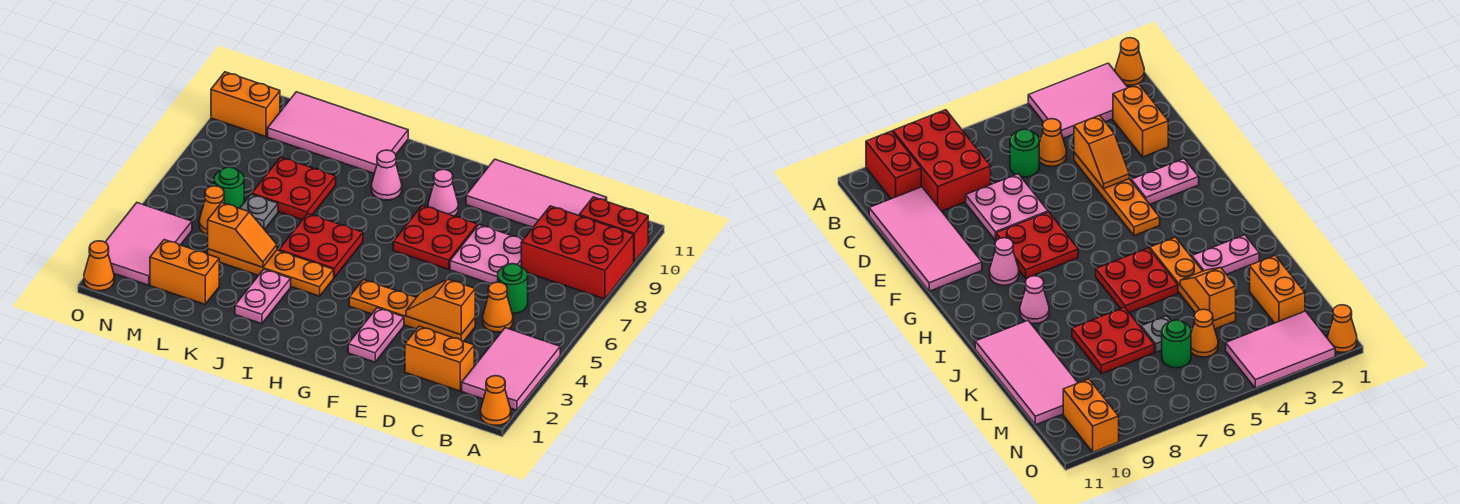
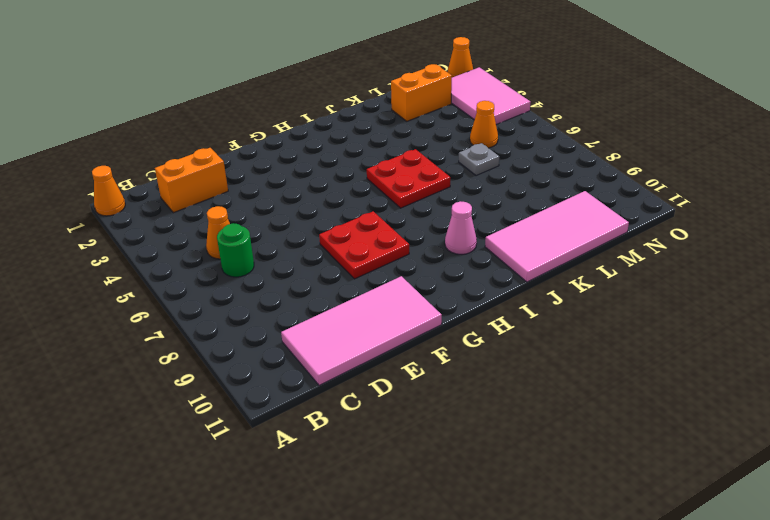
none -> pink tile A2:B4 level 1
none -> red brick A8:C9 level 1
none -> red brick A10:B10 level 1

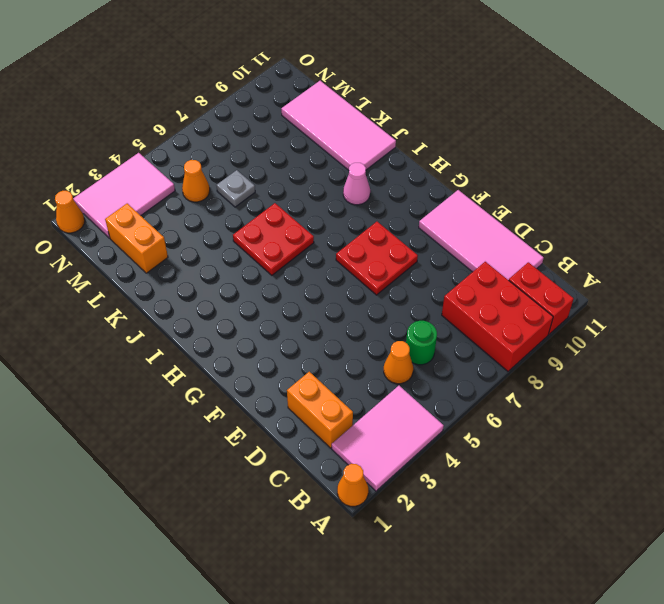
none -> orange plate D4:G4 level 1
none -> pink plate D7:E8 level 1
none -> pink plate F2:F3 level 1

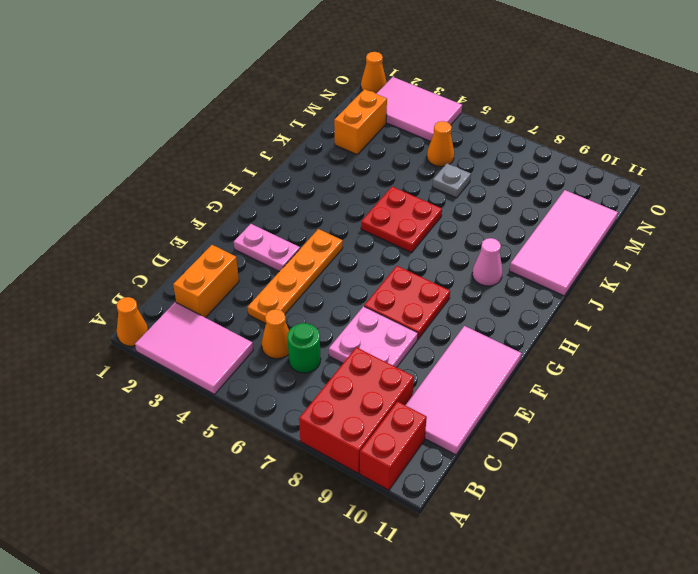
none -> pink cone G9 level 1
none -> orange plate I4:L4 level 1
none -> pink plate J2:J3 level 1

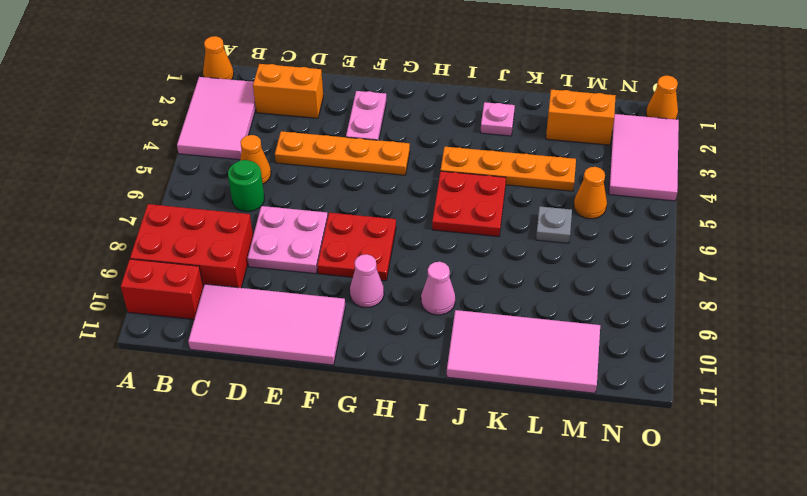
pink plate J2 level 1 -> pink plate J2:J3 level 1
none -> red plate K7:L8 level 1
none -> green round brick M6 level 1
none -> orange brick N10:O10 level 1

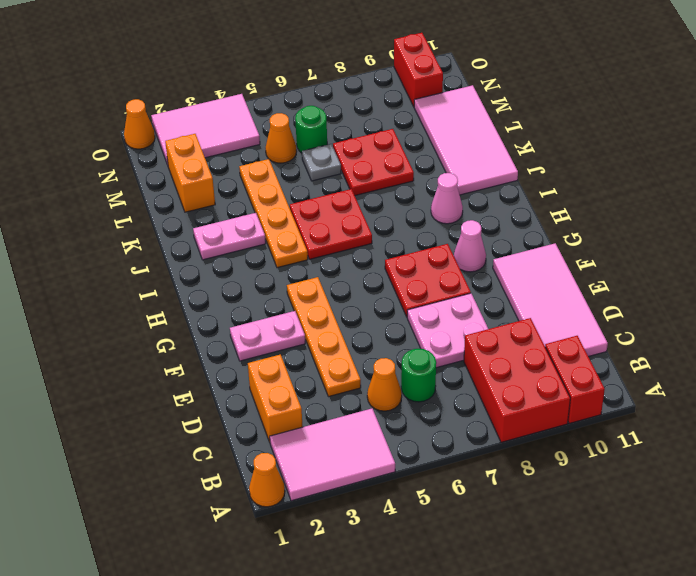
red brick N10:O10 level 1 -> orange brick N10:O10 level 1
none -> orange slope D4:E4 level 2 top D
none -> orange slope K4:L4 level 2 top L

